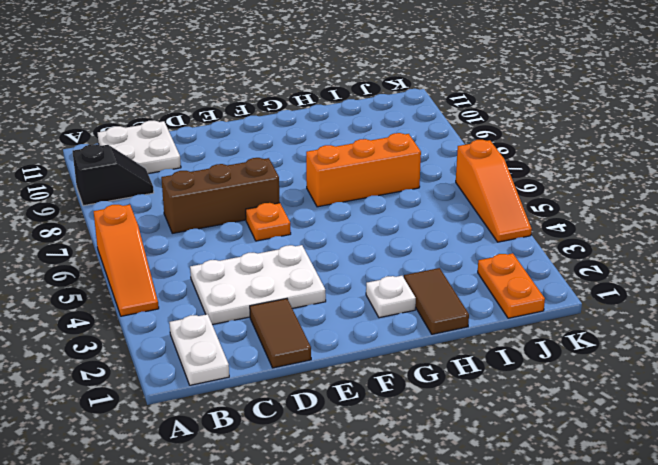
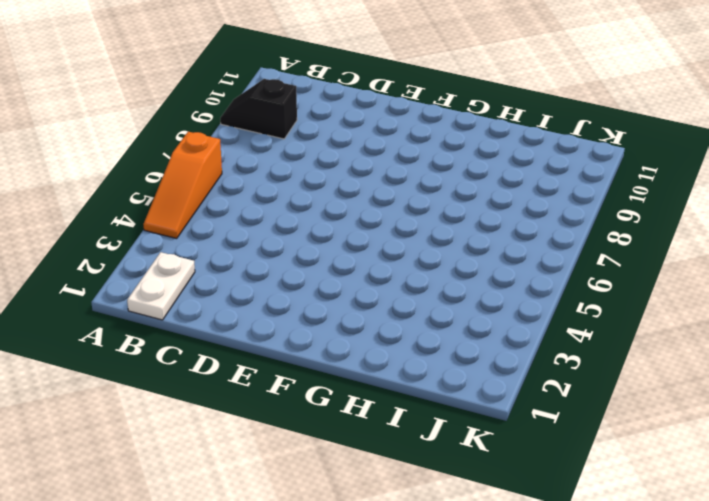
black slope A9:B9 level 1 top B -> black slope A9:B9 level 1 top A
none -> white plate B10:C11 level 1
none -> white plate C3:E4 level 1
none -> brown brick C7:E7 level 1

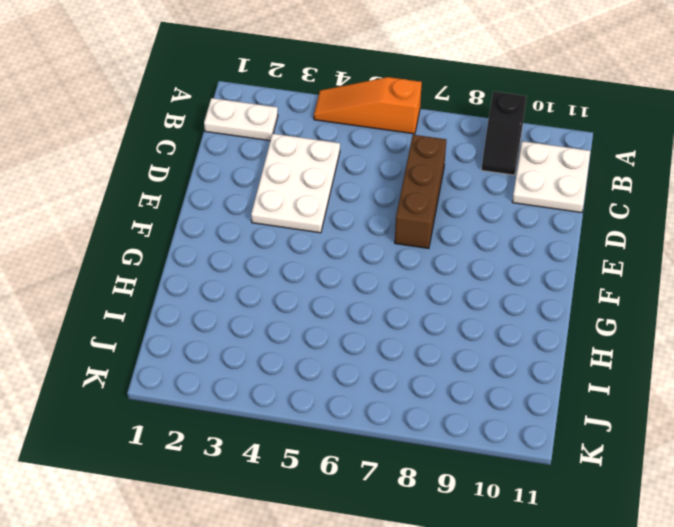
none -> brown tile D1:D2 level 1
none -> orange plate E6 level 1
none -> white plate G2 level 1

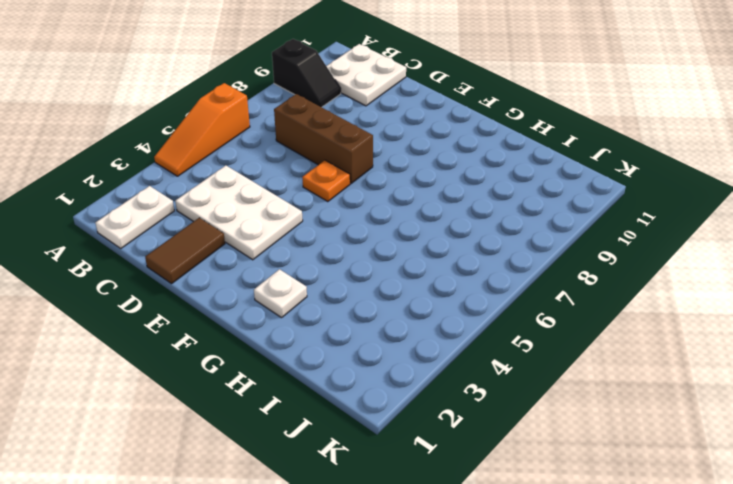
none -> orange brick G7:I7 level 1
none -> brown tile H1:H2 level 1
none -> orange plate J1:J2 level 1

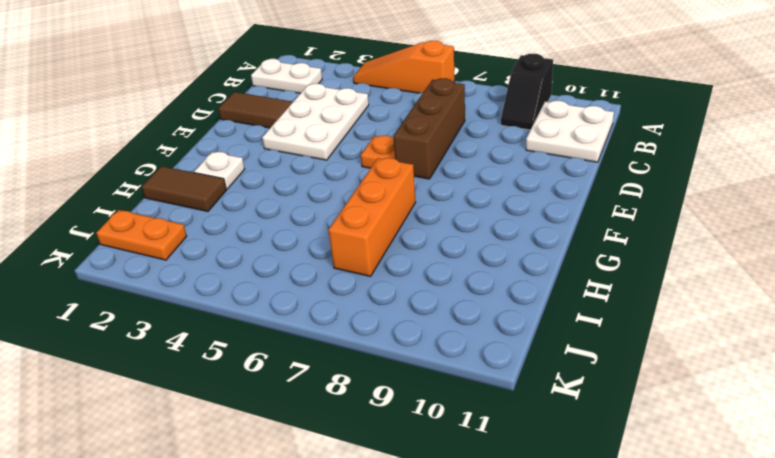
none -> orange slope K4:K6 level 1 top 6

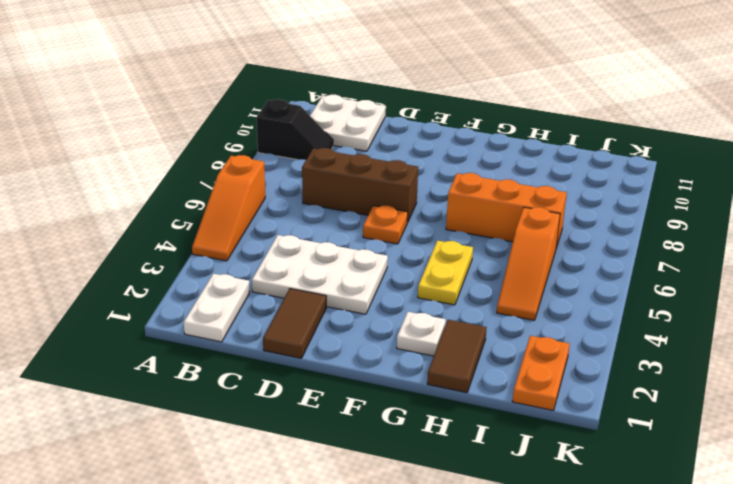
yellow plate G4:G5 level 1 -> none
orange slope I4:I6 level 1 top 6 -> orange slope K4:K6 level 1 top 6

